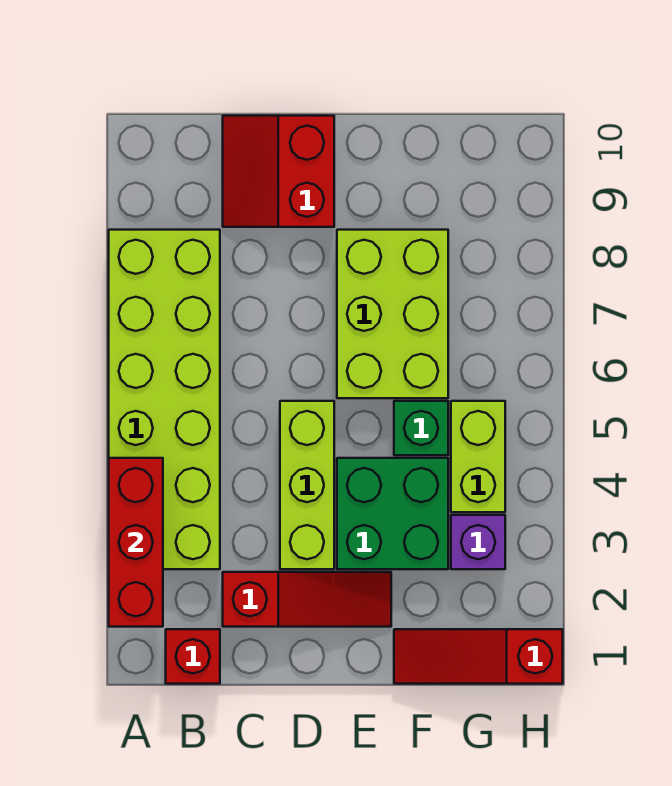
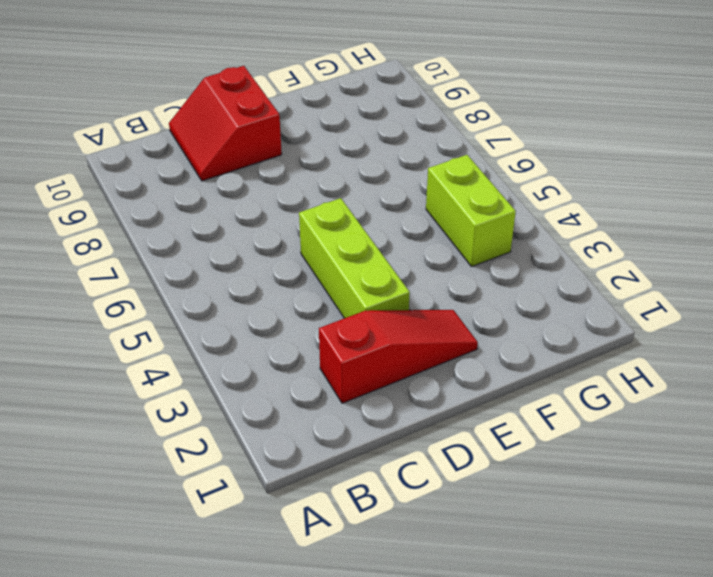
none -> lime brick A3:B8 level 1
none -> red brick B1 level 1
none -> green brick E3:F4 level 1

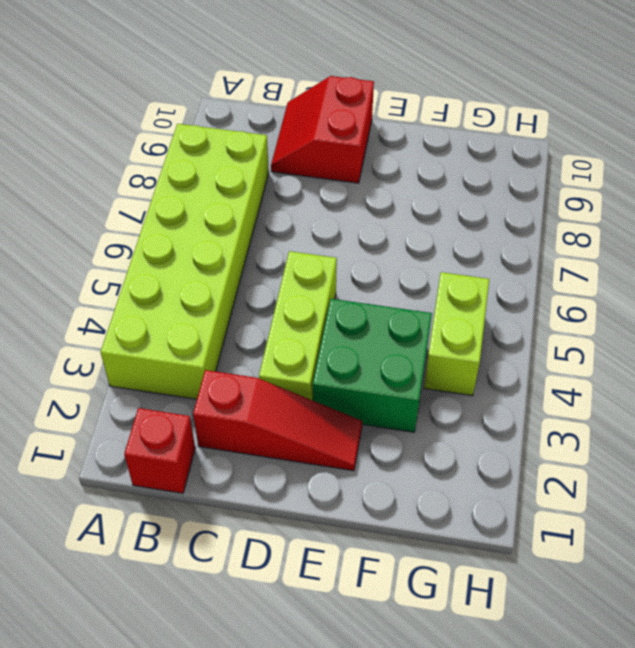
none -> lime brick E6:F8 level 1
none -> red slope F1:H1 level 1 top H
none -> green brick F5 level 1

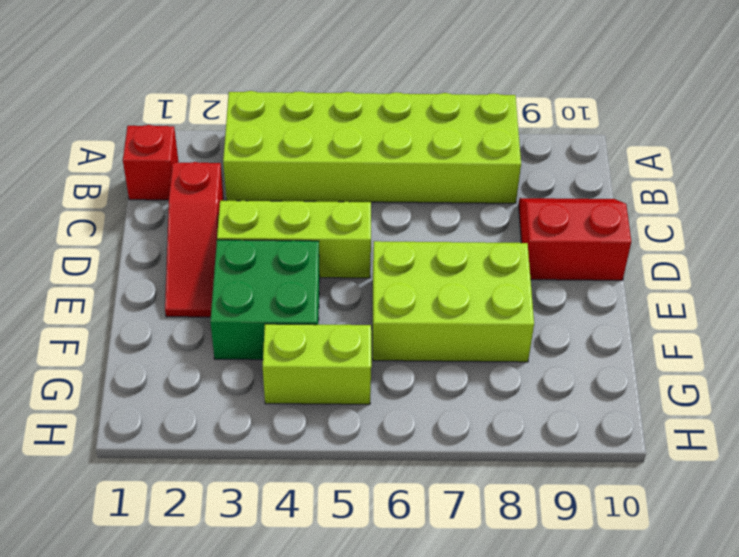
none -> red slope F1:H1 level 1 top H
none -> green brick F5 level 1
none -> purple brick G3 level 1

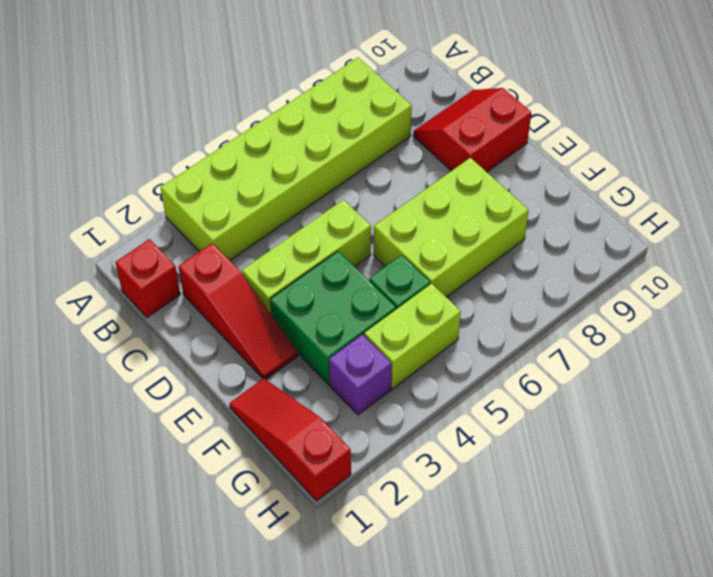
none -> red brick A2:A4 level 2

